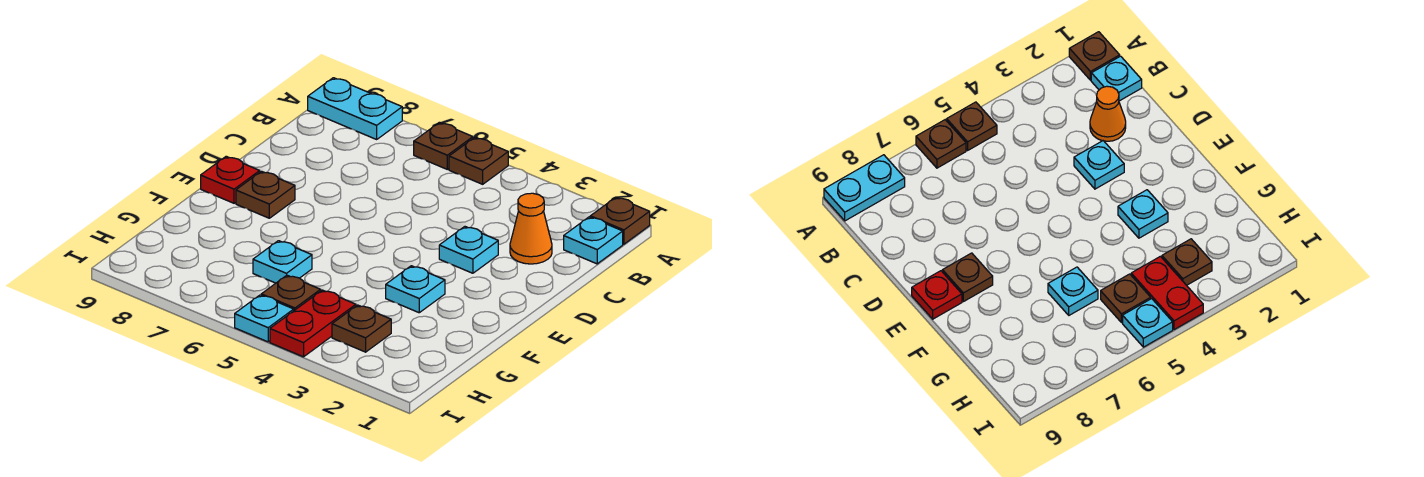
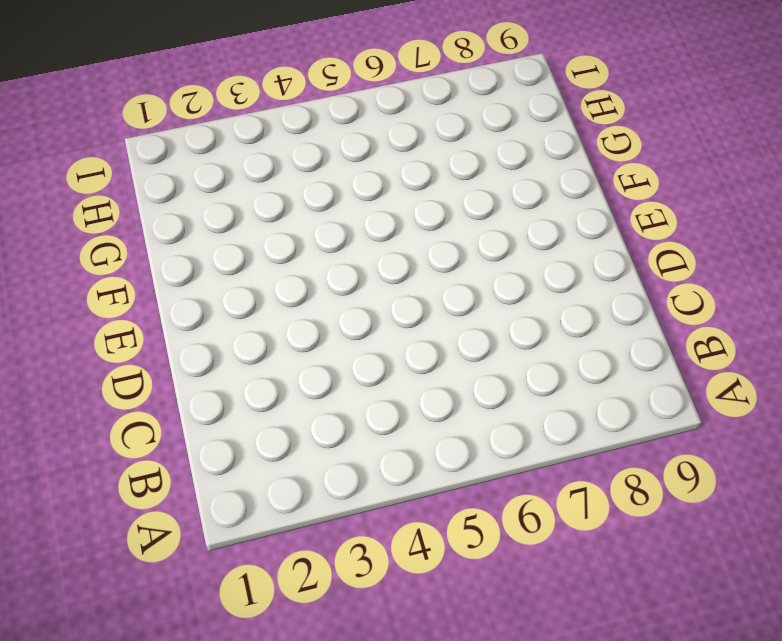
none -> brown plate A1 level 1
none -> brown plate A5 level 1
none -> brown plate A6 level 1

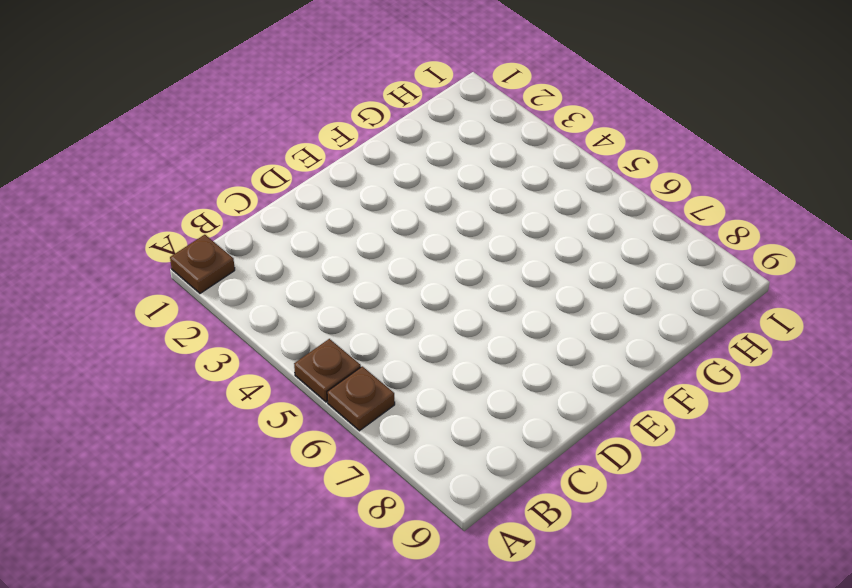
none -> cyan plate A8:A9 level 1
none -> cyan plate B1 level 1
none -> orange cone C2 level 1

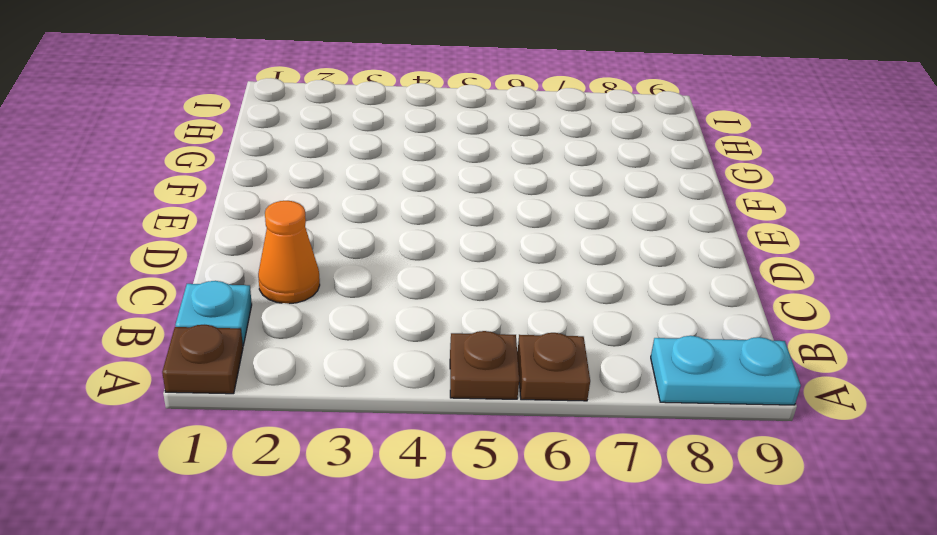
none -> cyan plate D3 level 1
none -> brown plate E8 level 1
none -> red plate E9 level 1

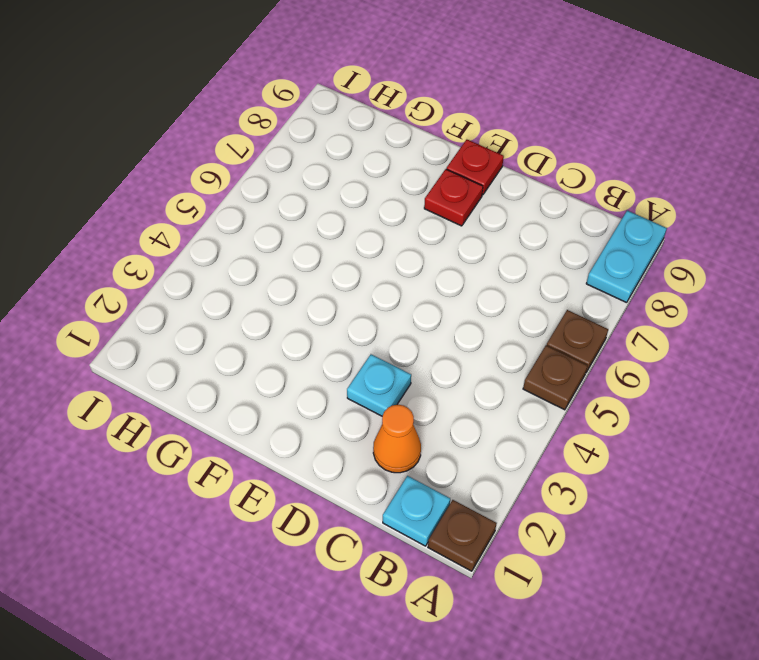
red plate E8 level 1 -> brown plate E8 level 1
none -> cyan plate F3 level 1
none -> cyan plate G6 level 1
none -> brown plate H3 level 1

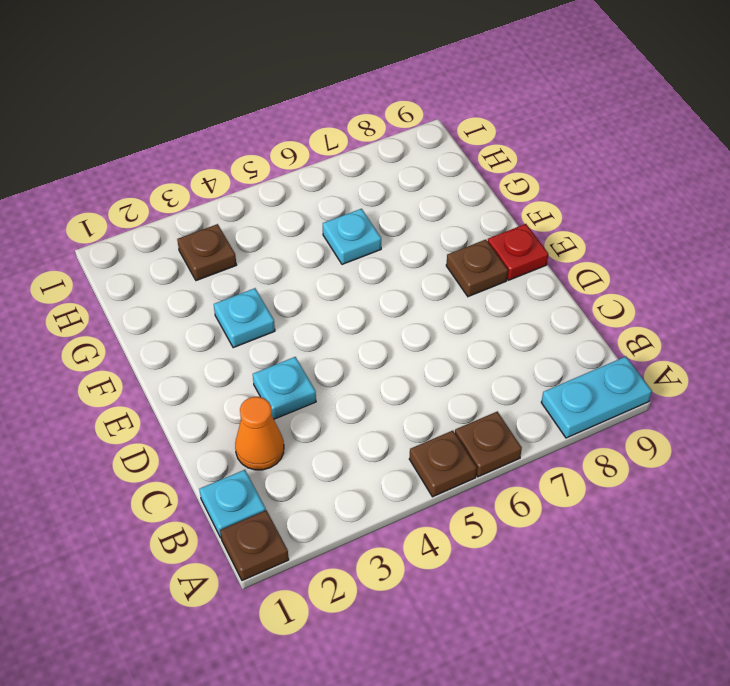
none -> red plate H4:I4 level 1
none -> brown plate H5 level 1
none -> cyan plate I5 level 1

